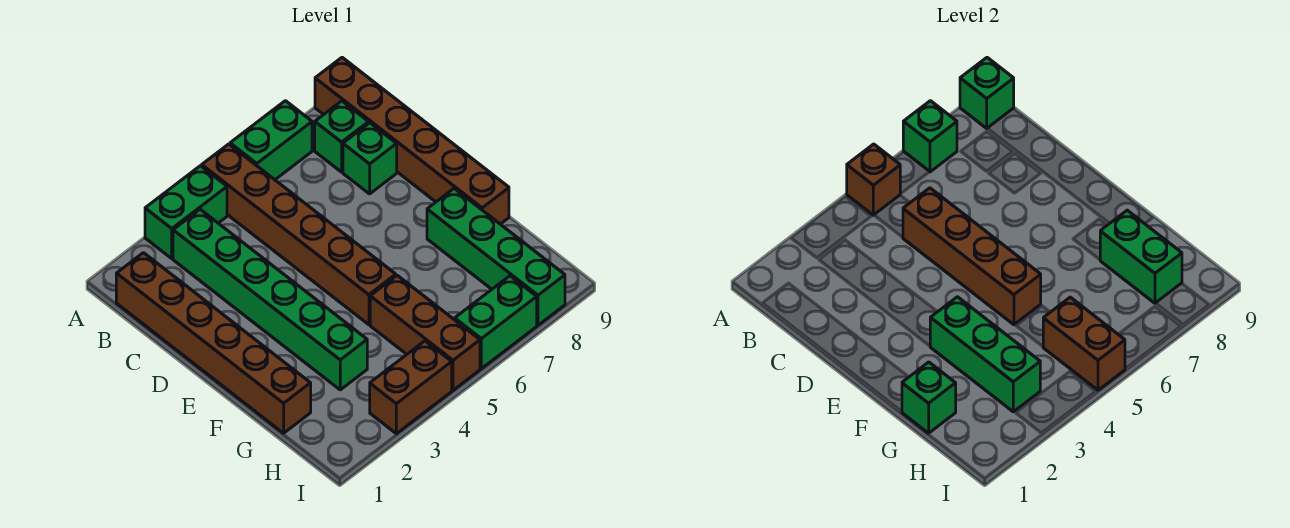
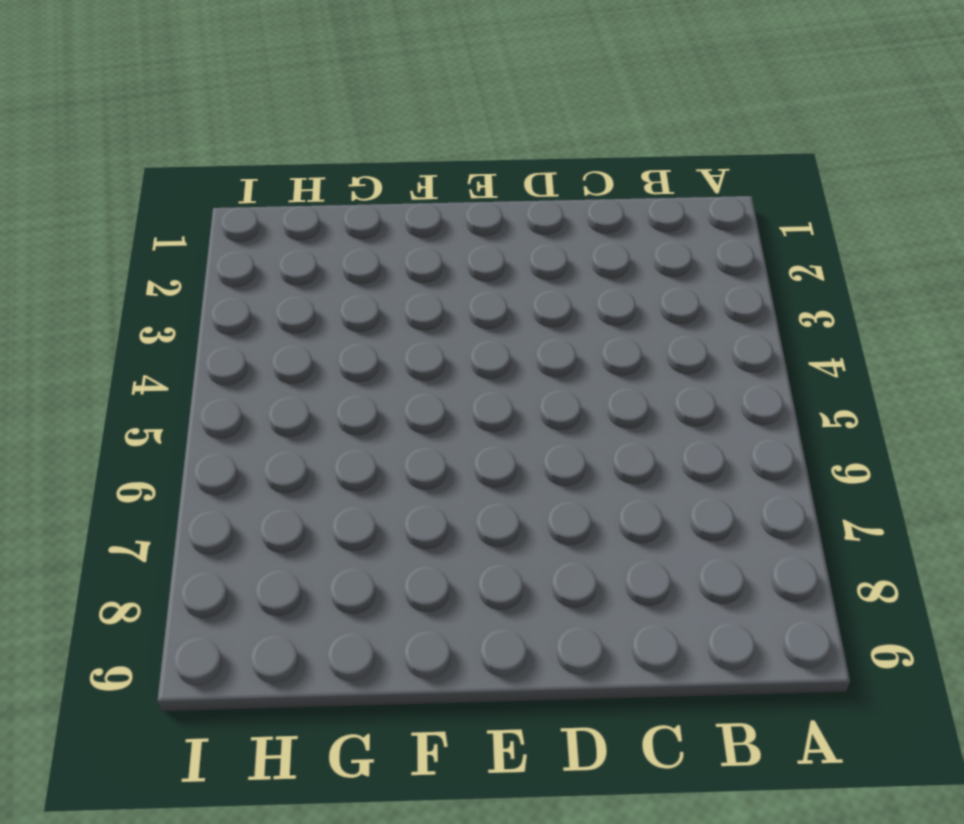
none -> green brick A3:A4 level 1
none -> brown brick A5:F5 level 1
none -> green brick A6:A7 level 1

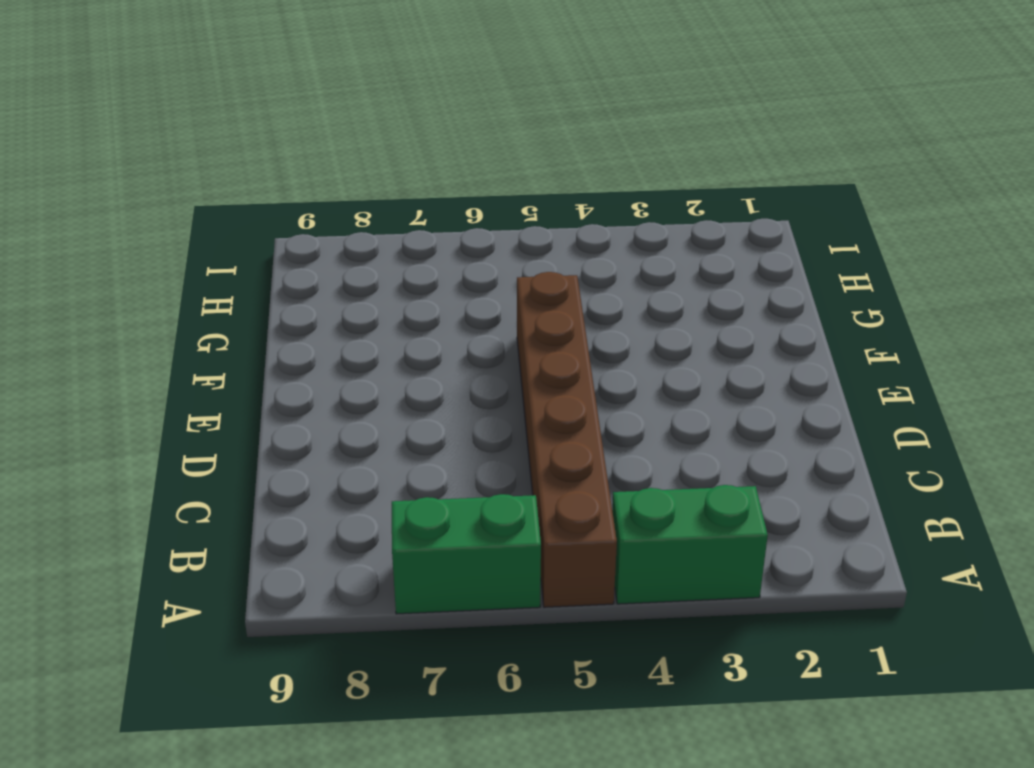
none -> brown brick A9:F9 level 1
none -> brown brick B1:G1 level 1
none -> green brick B3:G3 level 1

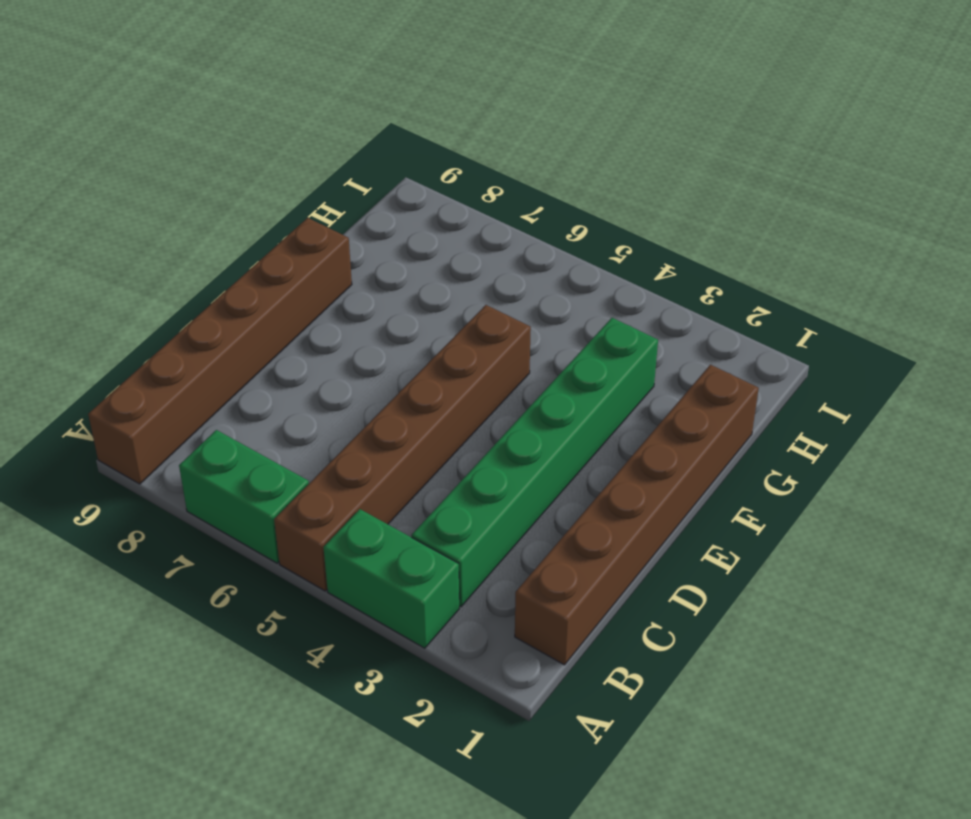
none -> green brick B8 level 1
none -> green brick C8 level 1
none -> green brick F8:I8 level 1

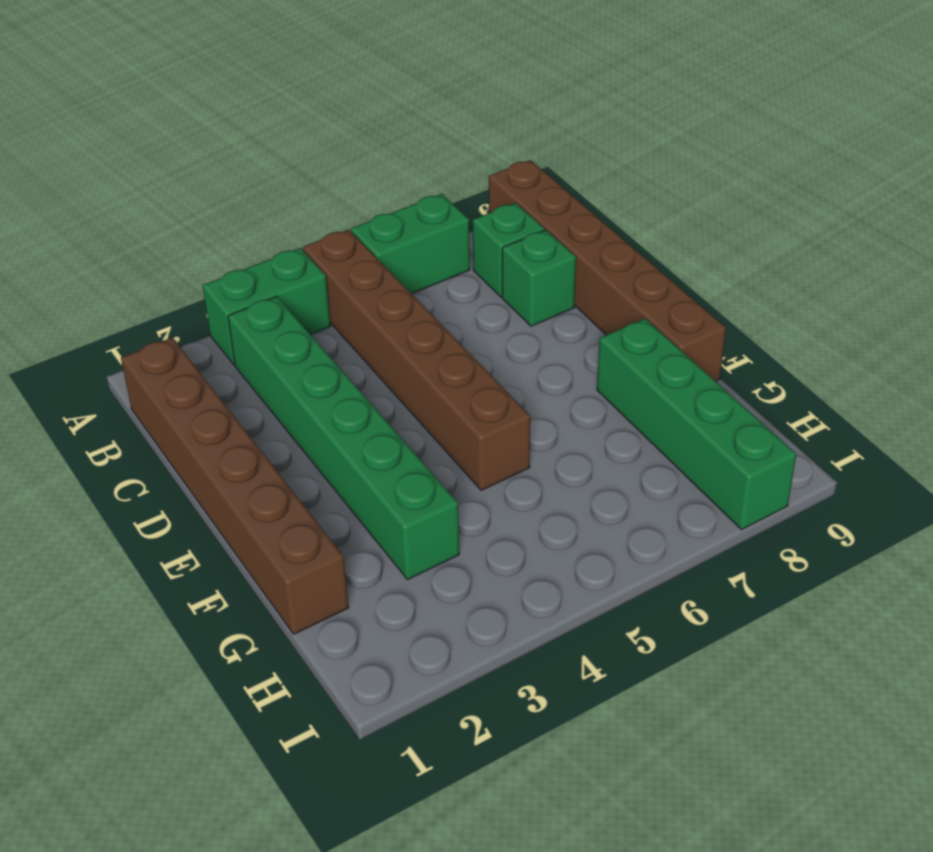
none -> brown brick G5:I5 level 1
none -> brown brick I3:I4 level 1
none -> green brick I6:I7 level 1

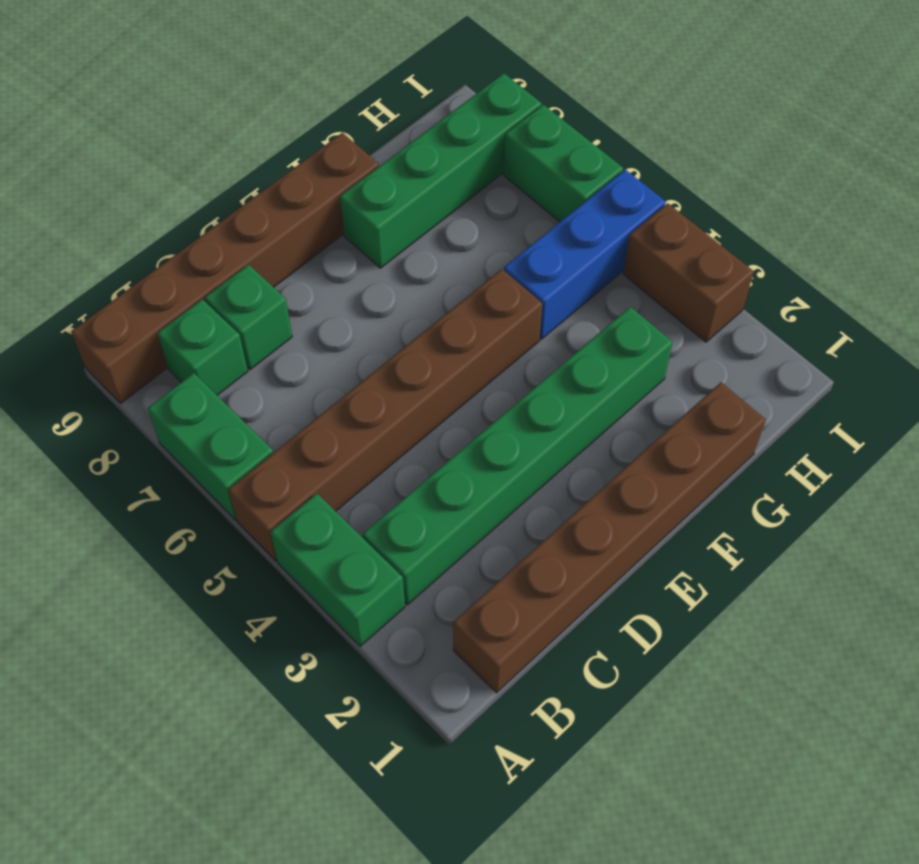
blue brick G5:I5 level 1 -> brown brick G5:I5 level 1
none -> brown brick A5 level 2
none -> green brick A7 level 2
none -> green brick A9 level 2

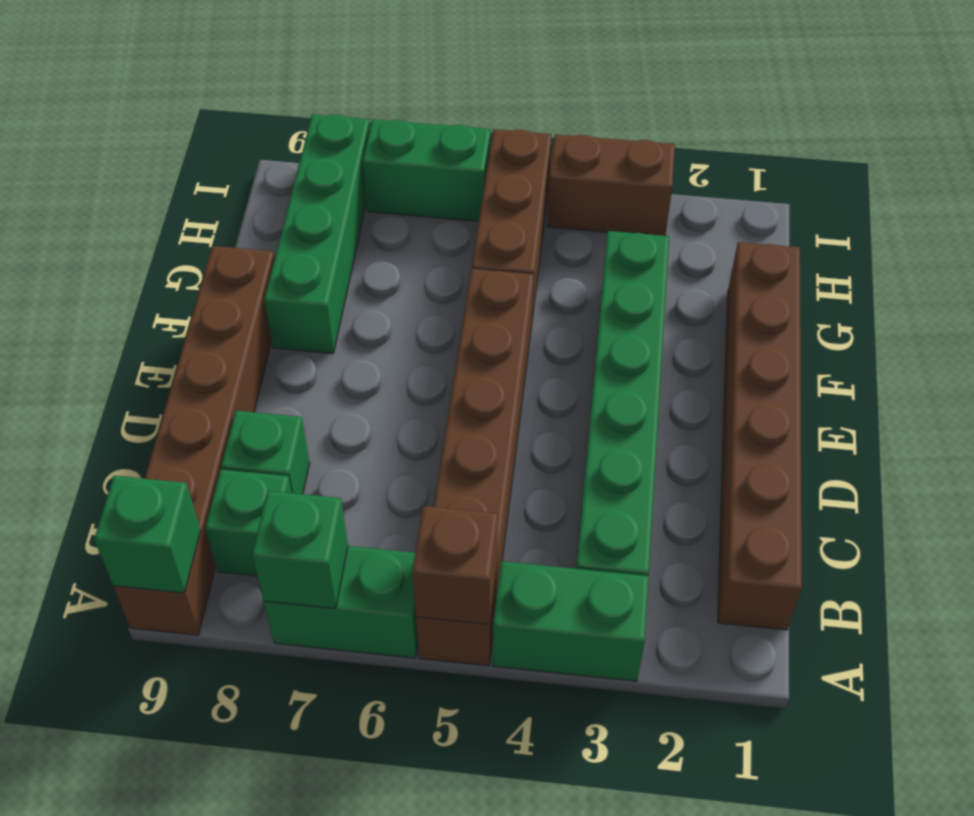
none -> brown brick C5:F5 level 2
none -> green brick F3:H3 level 2
none -> green brick G1 level 2

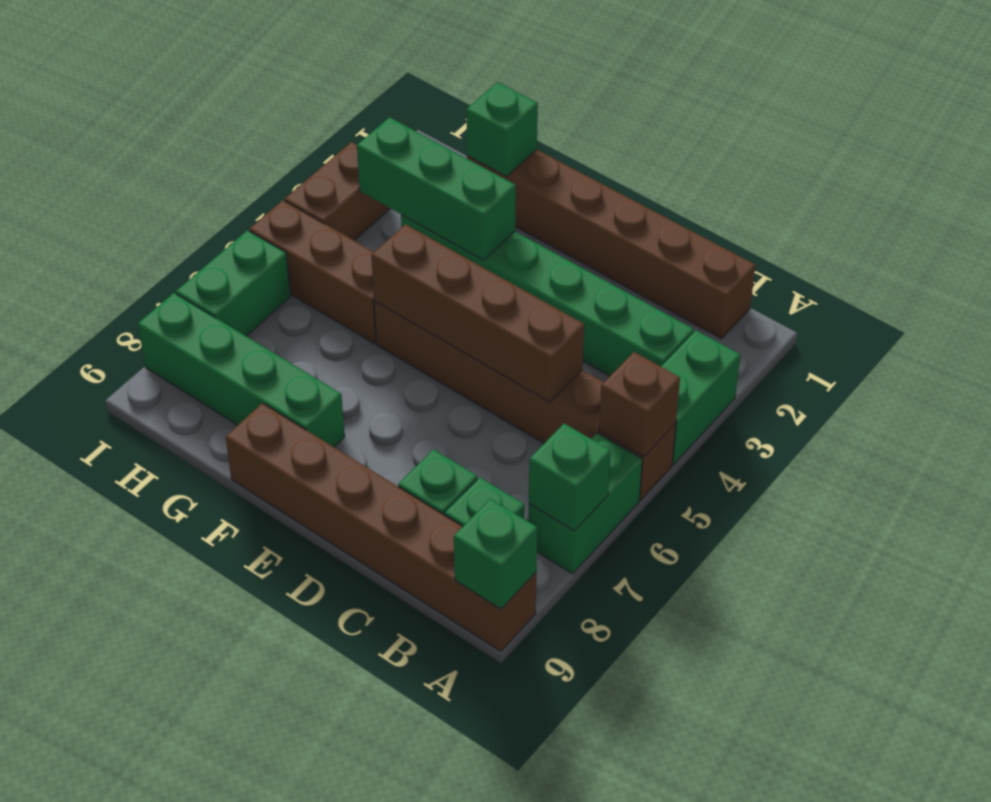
none -> green brick G8:H8 level 2
none -> brown brick H5:I5 level 2

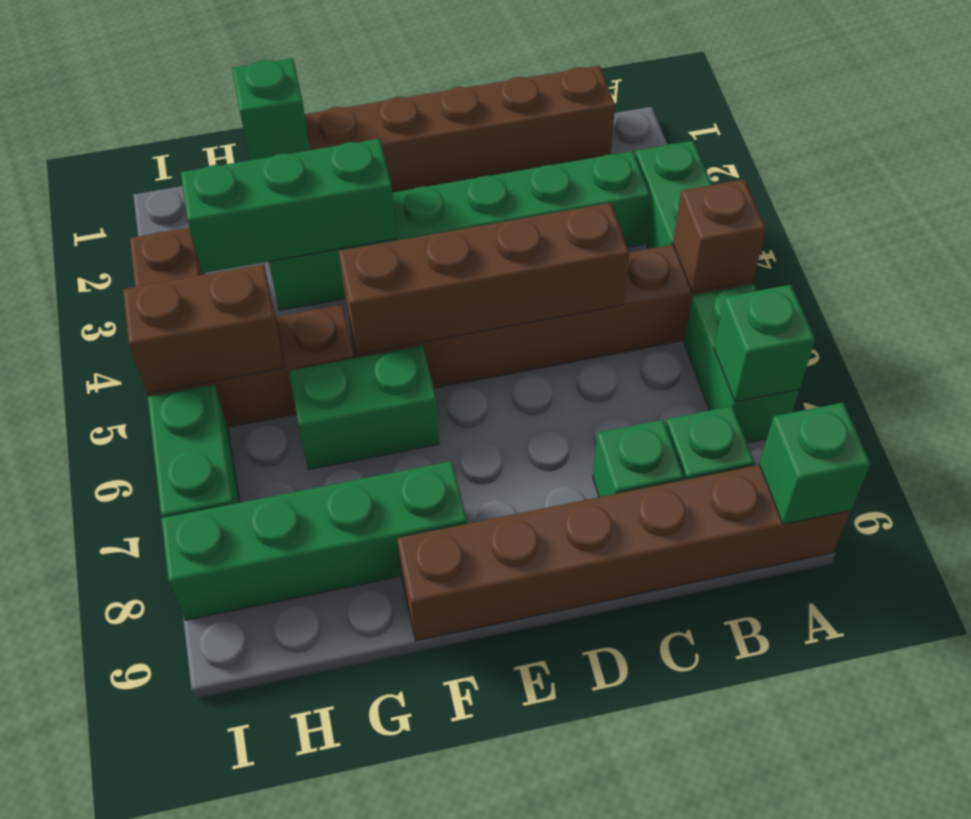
green brick F6:G6 level 1 -> green brick G8:H8 level 2

